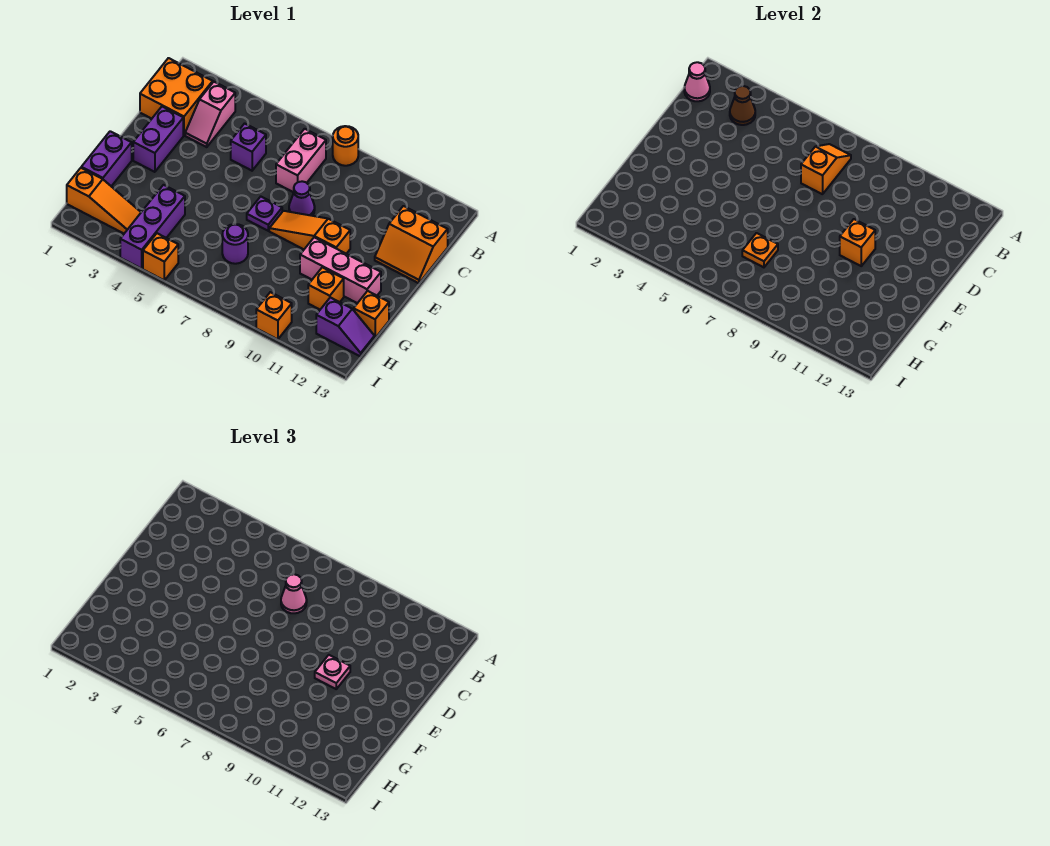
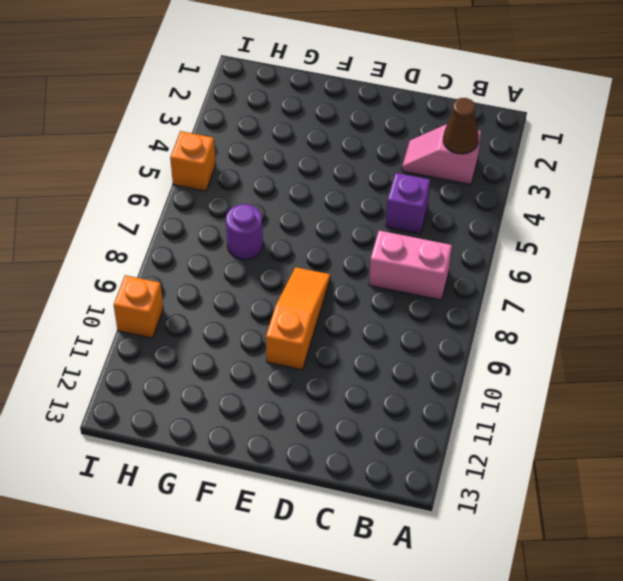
none -> orange round brick A8 level 1
none -> orange brick B1:C2 level 1
none -> orange slope C12:D13 level 1 top C

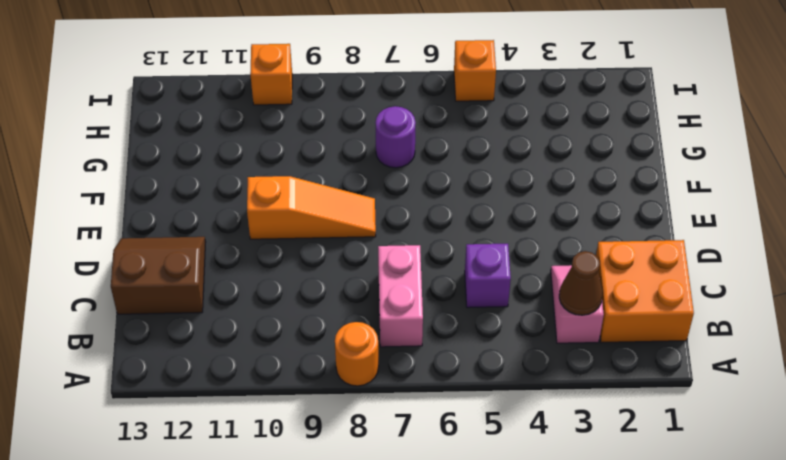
brown slope C12:D13 level 1 top C -> orange slope C12:D13 level 1 top C
none -> purple brick D2:E2 level 1
none -> purple cone D8 level 1
none -> purple plate E7 level 1

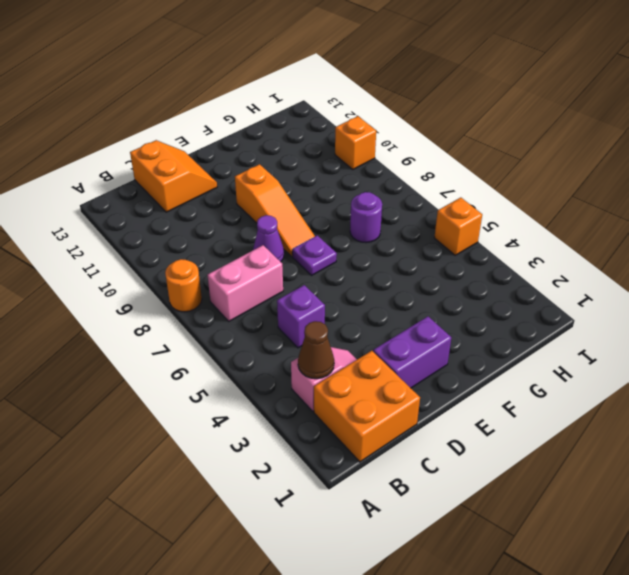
none -> purple brick F1:G1 level 1
none -> pink brick F10:F12 level 1
none -> purple brick G4:I4 level 1

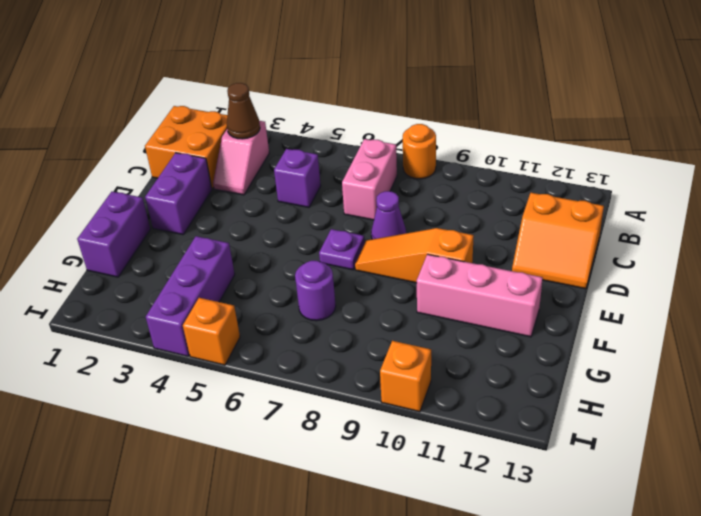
none -> orange brick G11 level 1
none -> orange brick G13 level 1
none -> orange slope H1:H3 level 1 top 1

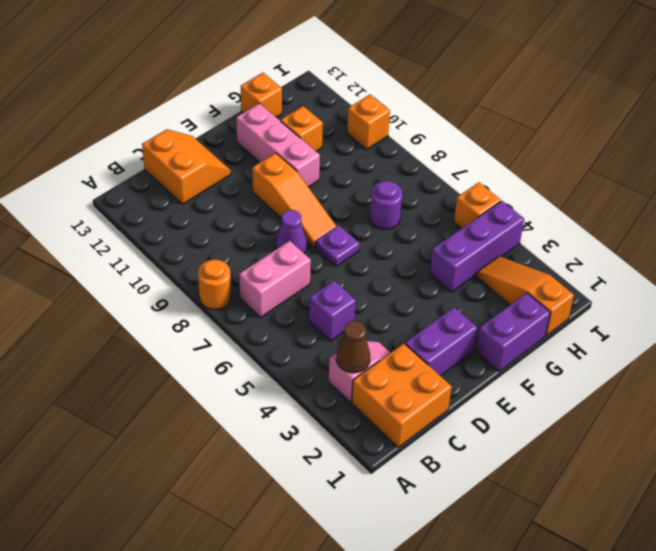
none -> purple slope H12:H13 level 1 top 12
none -> pink cone B1 level 2
none -> orange slope B7:C7 level 2 top C

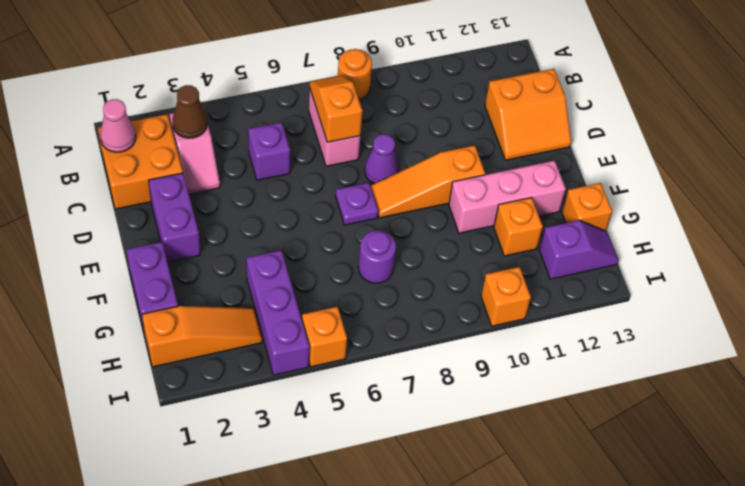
none -> orange brick E10 level 2
none -> orange plate G7 level 2
none -> pink cone C7 level 3

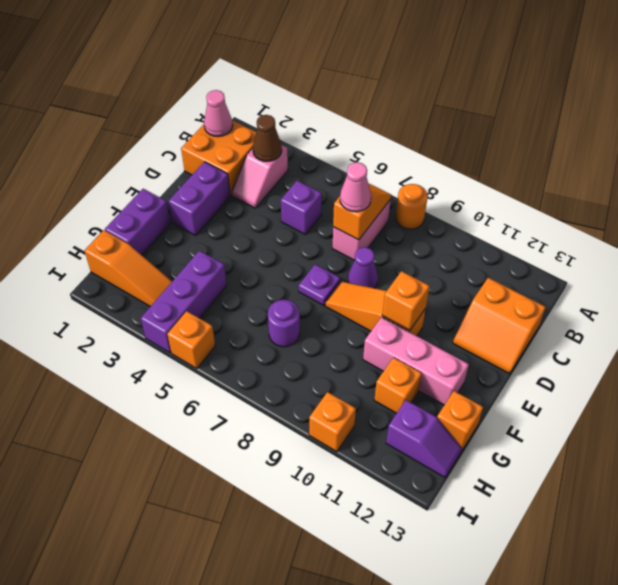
none -> orange plate G7 level 2
none -> pink plate E10 level 3

